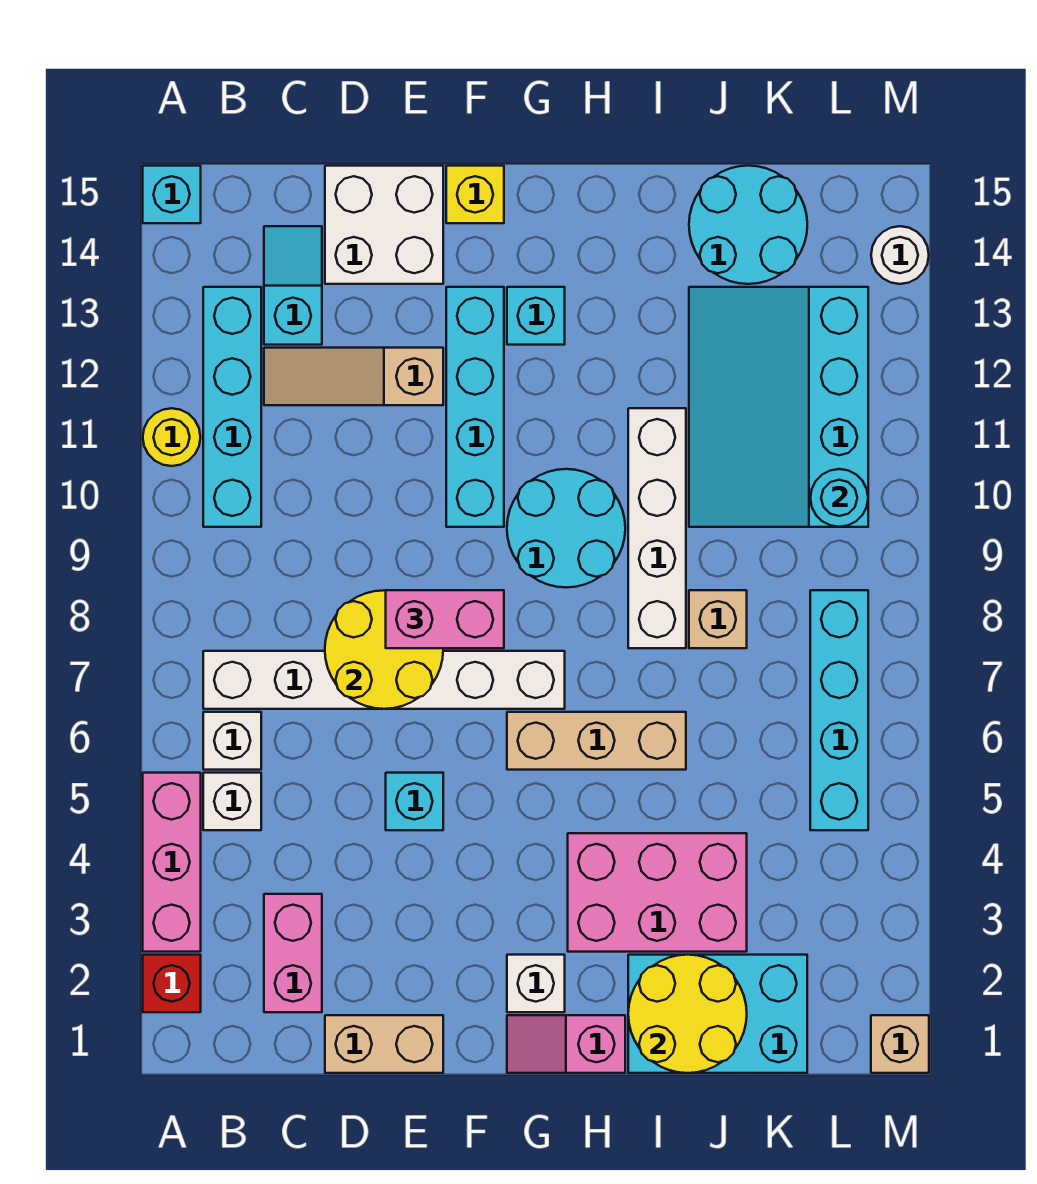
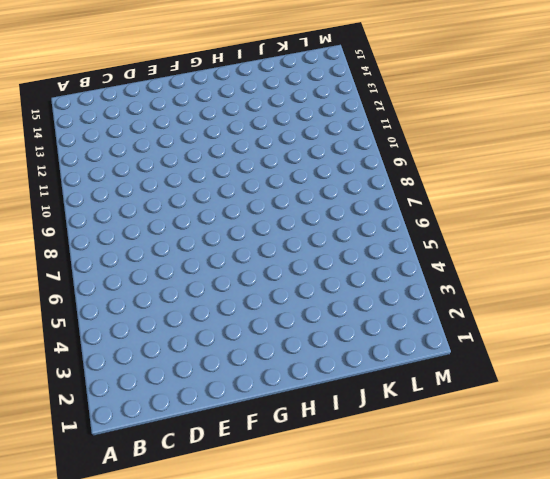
none -> red brick A2 level 1
none -> pink brick A3:A5 level 1
none -> yellow round brick A11 level 1
none -> cyan brick A15 level 1

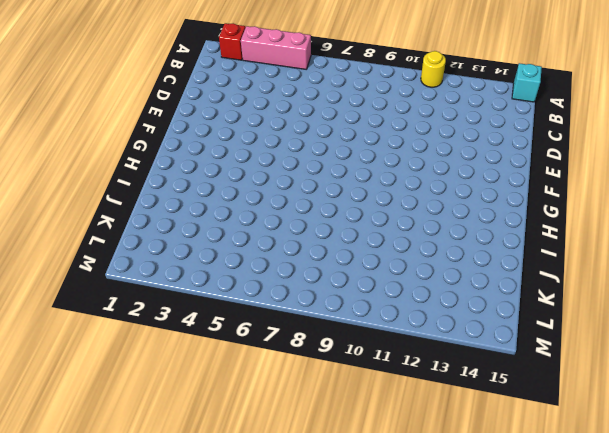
none -> white brick B5 level 1
none -> white brick B6 level 1
none -> white brick B7:G7 level 1
none -> cyan brick B10:B13 level 1

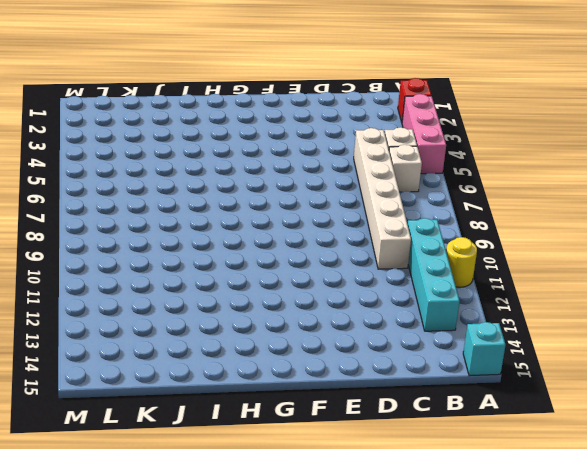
white brick C5:C10 level 1 -> white brick B7:G7 level 1
none -> pink brick C2:C3 level 1
none -> tan slope C12:E12 level 1 top E
none -> cyan slope C13:C14 level 1 top 13
none -> tan brick D1:E1 level 1

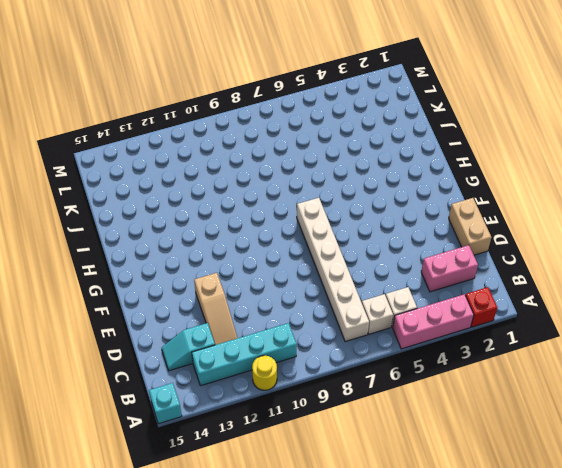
none -> white brick D14:E15 level 1
none -> cyan brick E5 level 1
none -> cyan brick F10:F13 level 1
none -> yellow brick F15 level 1

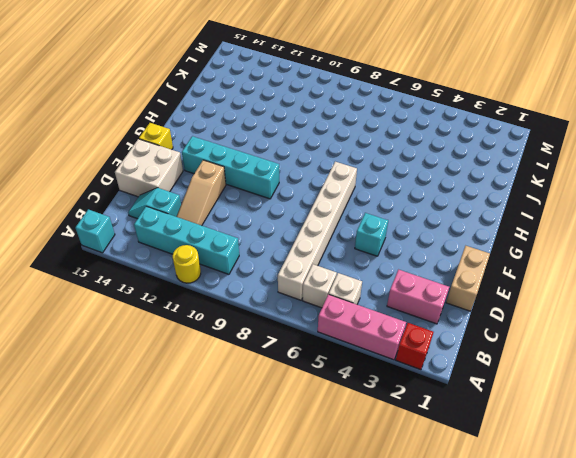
none -> pink slope G1:H1 level 1 top H
none -> white brick G2 level 1
none -> tan brick G6:I6 level 1
none -> cyan round brick G9:H10 level 1

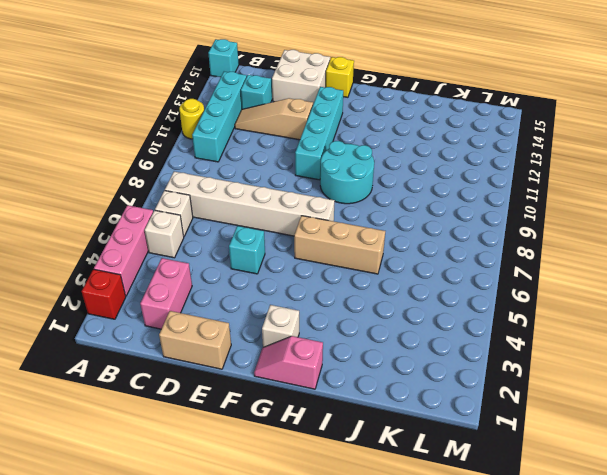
none -> cyan brick G13 level 1
none -> pink brick H3:J4 level 1
none -> cyan brick I1:K2 level 1
none -> white brick I8:I11 level 1

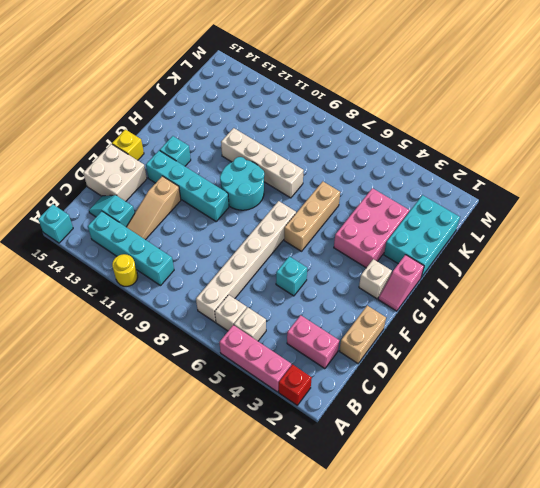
none -> tan brick J8 level 1
none -> cyan slope J10:L13 level 1 top L
none -> cyan round brick J14:K15 level 1
none -> cyan brick L5:L8 level 1

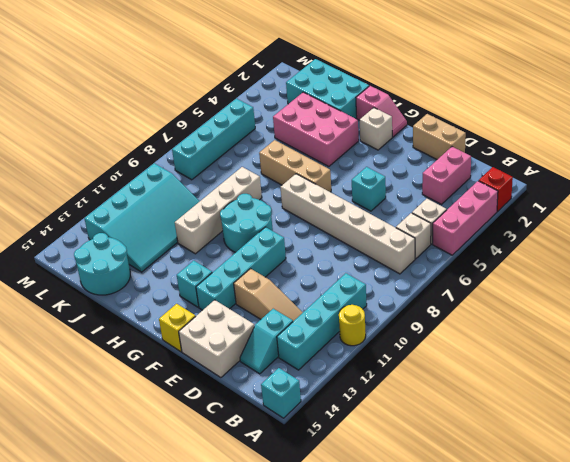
none -> tan brick J8 level 1
none -> tan brick M1 level 1
none -> white round brick M14 level 1
none -> yellow round brick D7:E8 level 2

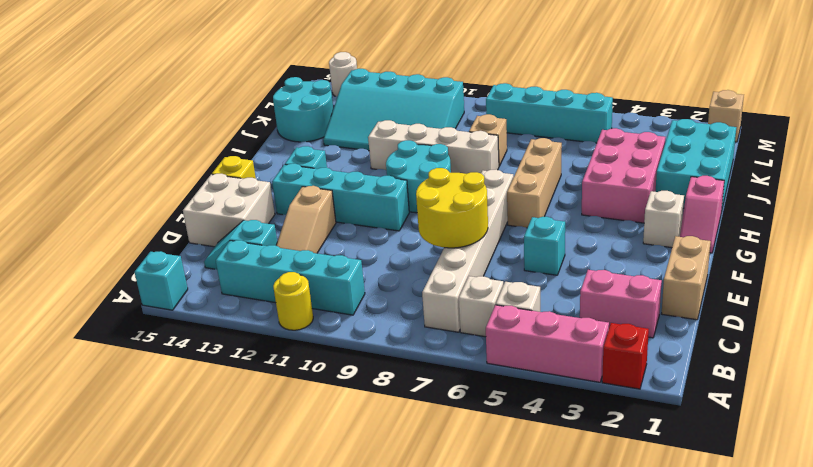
none -> yellow round brick I1:J2 level 2
none -> cyan round brick L10 level 2
none -> pink brick E8:F8 level 3

